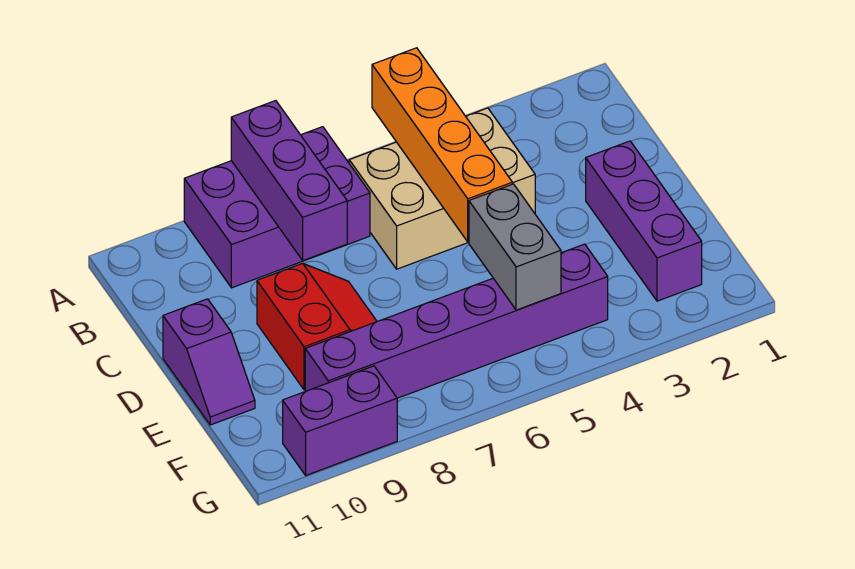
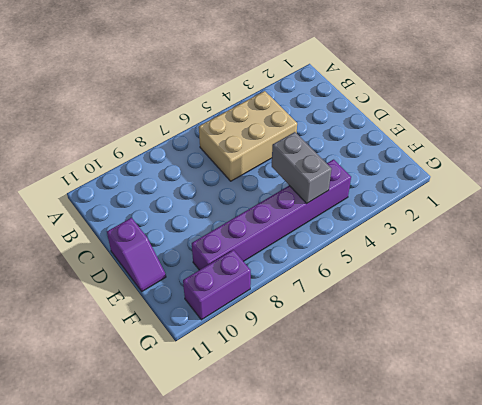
none -> purple brick A7:B9 level 1
none -> purple brick D2:F2 level 1

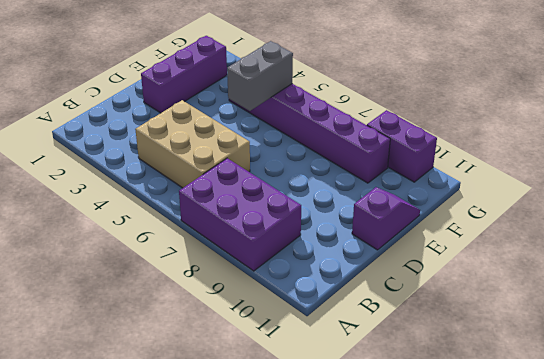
none -> red slope D8:E9 level 1 top 9
none -> orange brick A5:D5 level 2

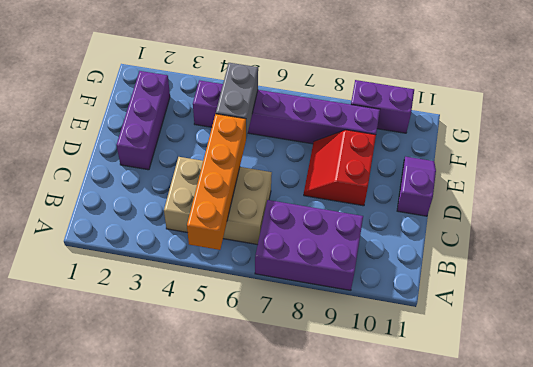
none -> purple brick A8:C8 level 2

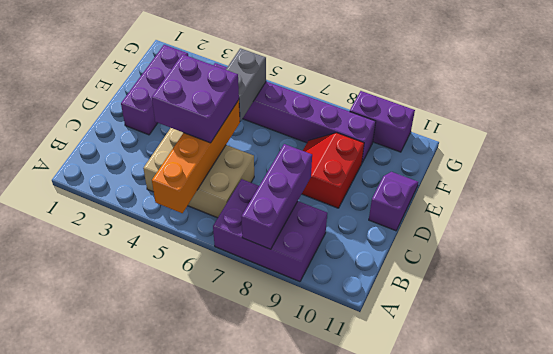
purple brick C4:D5 level 3 -> none

